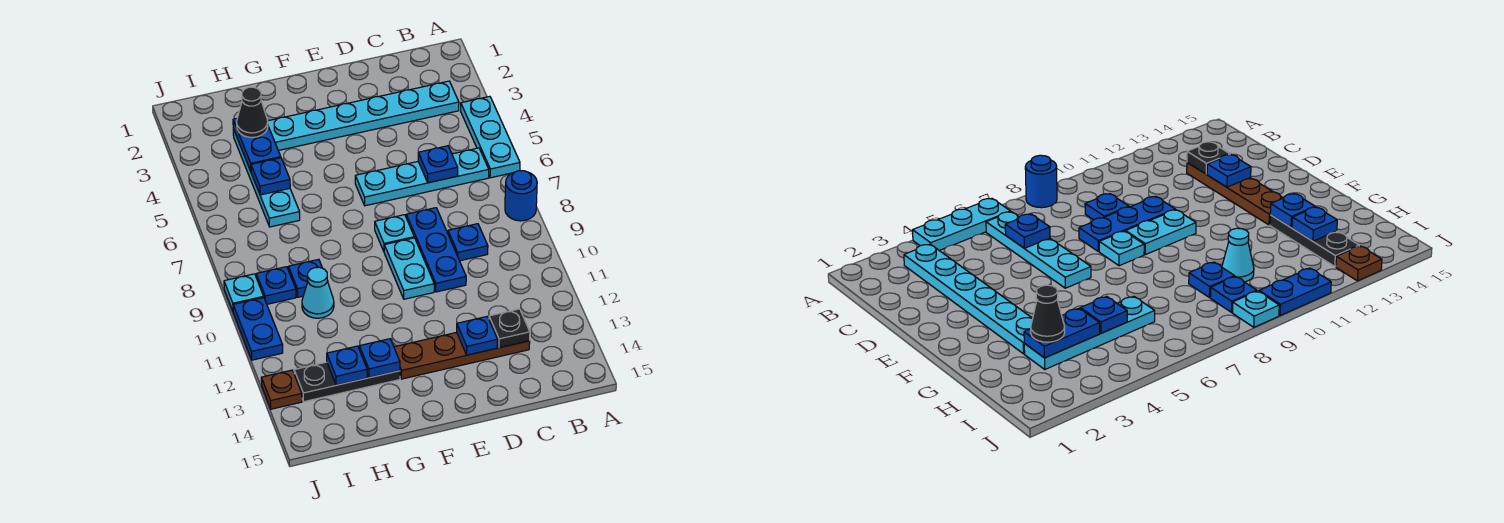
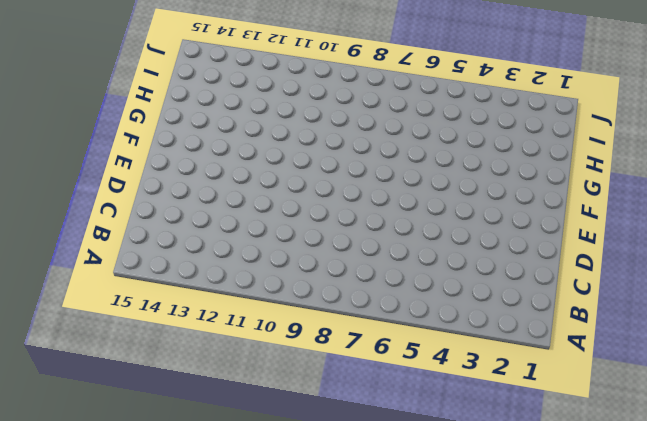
none -> cyan plate A4:A6 level 1
none -> blue round brick A8 level 1
none -> cyan plate B3:G3 level 1

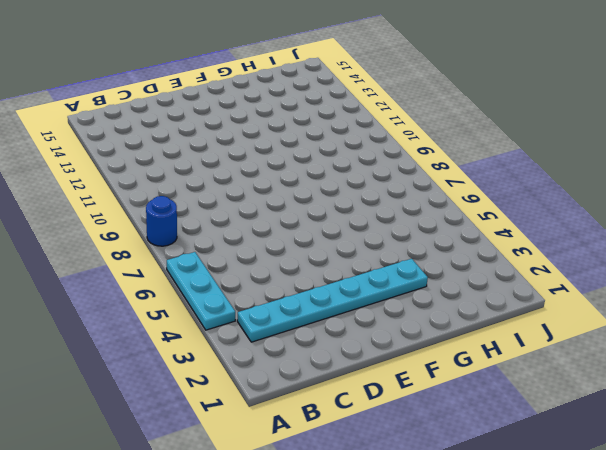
none -> cyan plate B6:E6 level 1
none -> blue plate C9 level 1
none -> brown plate C13:F13 level 1

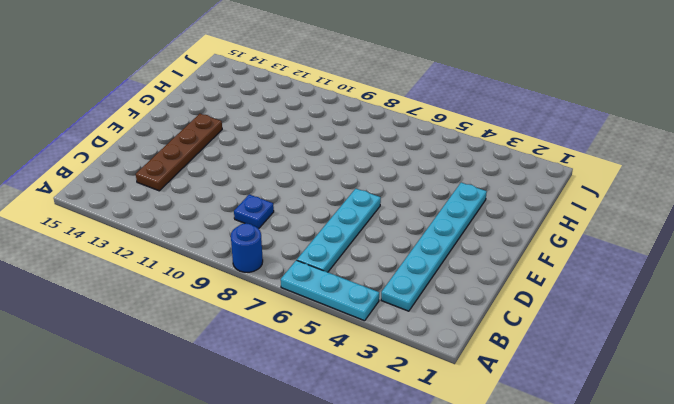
none -> blue plate D8:D10 level 1
none -> cyan plate E8 level 1
none -> cyan plate E9:E10 level 1

